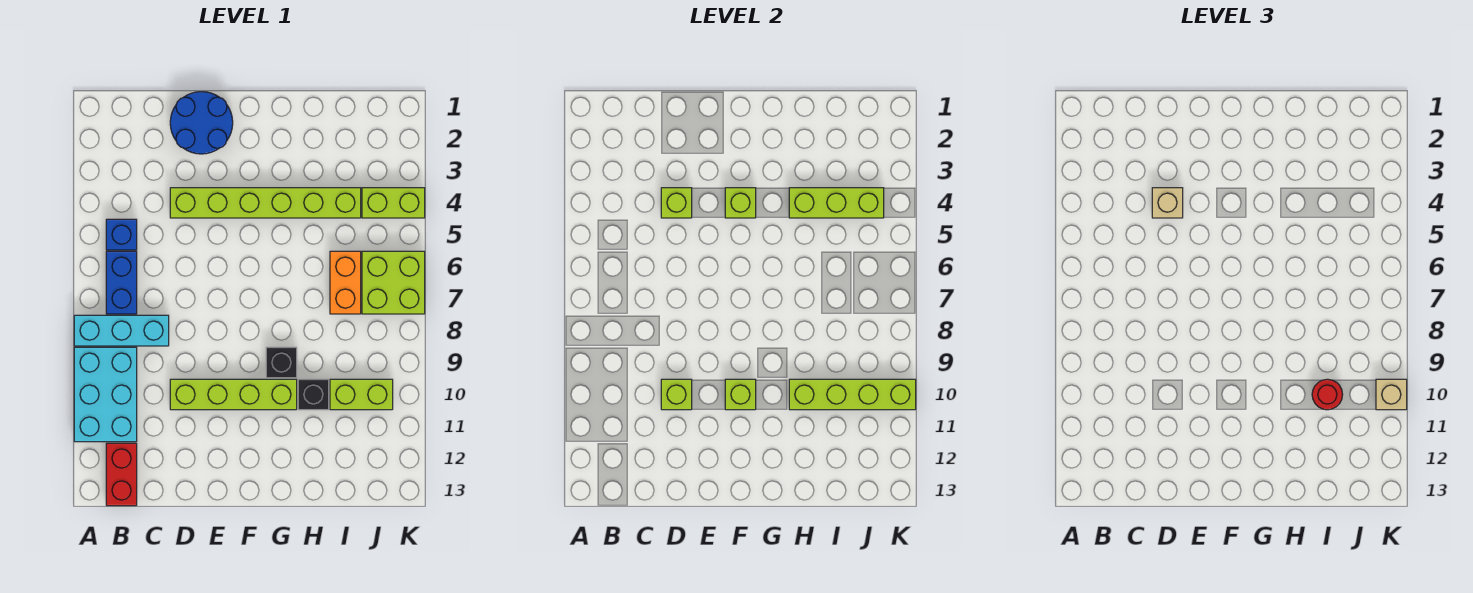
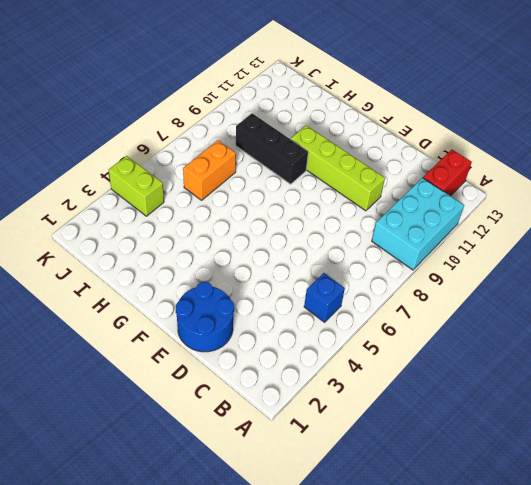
black brick G9:I9 level 1 -> black brick G9 level 1
none -> cyan brick A8:C8 level 1
none -> blue brick B6:B7 level 1
none -> lime brick D4:I4 level 1

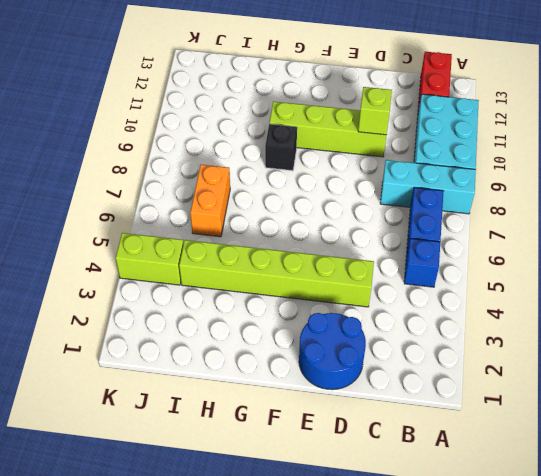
none -> black brick H10 level 1
none -> lime brick I10:J10 level 1
none -> lime brick J6:K7 level 1

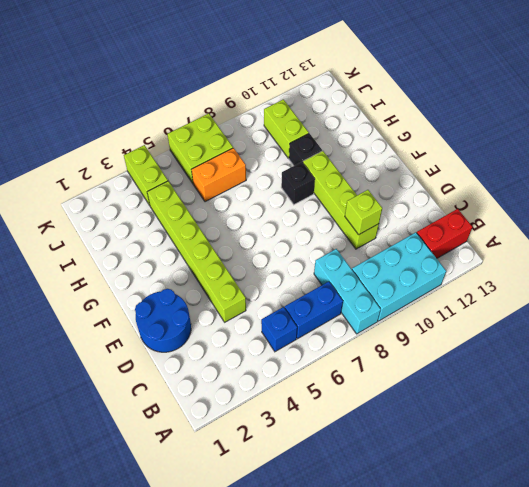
none -> lime brick D4 level 2
none -> lime brick F4 level 2
none -> lime brick F10 level 2

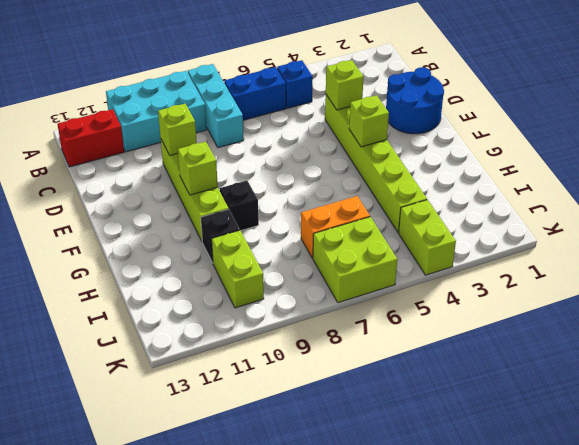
none -> lime brick H4:J4 level 2
none -> lime brick H10:K10 level 2
none -> tan brick D4 level 3

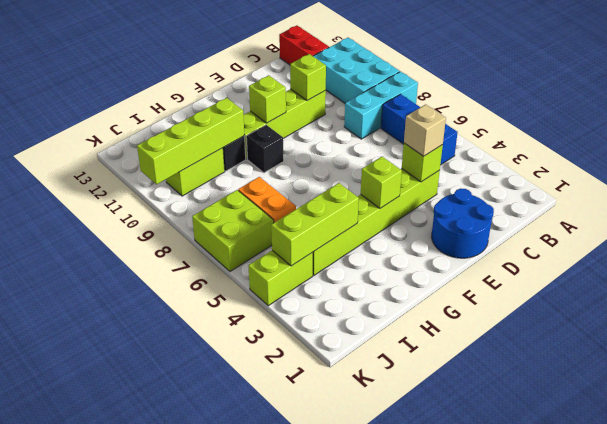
none -> red round brick I10 level 3
none -> tan brick K10 level 3

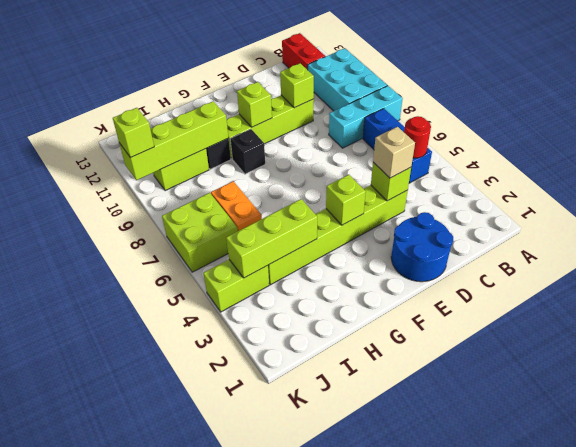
red round brick B5 level 2 -> red round brick I10 level 3
lime brick K10 level 3 -> tan brick K10 level 3

